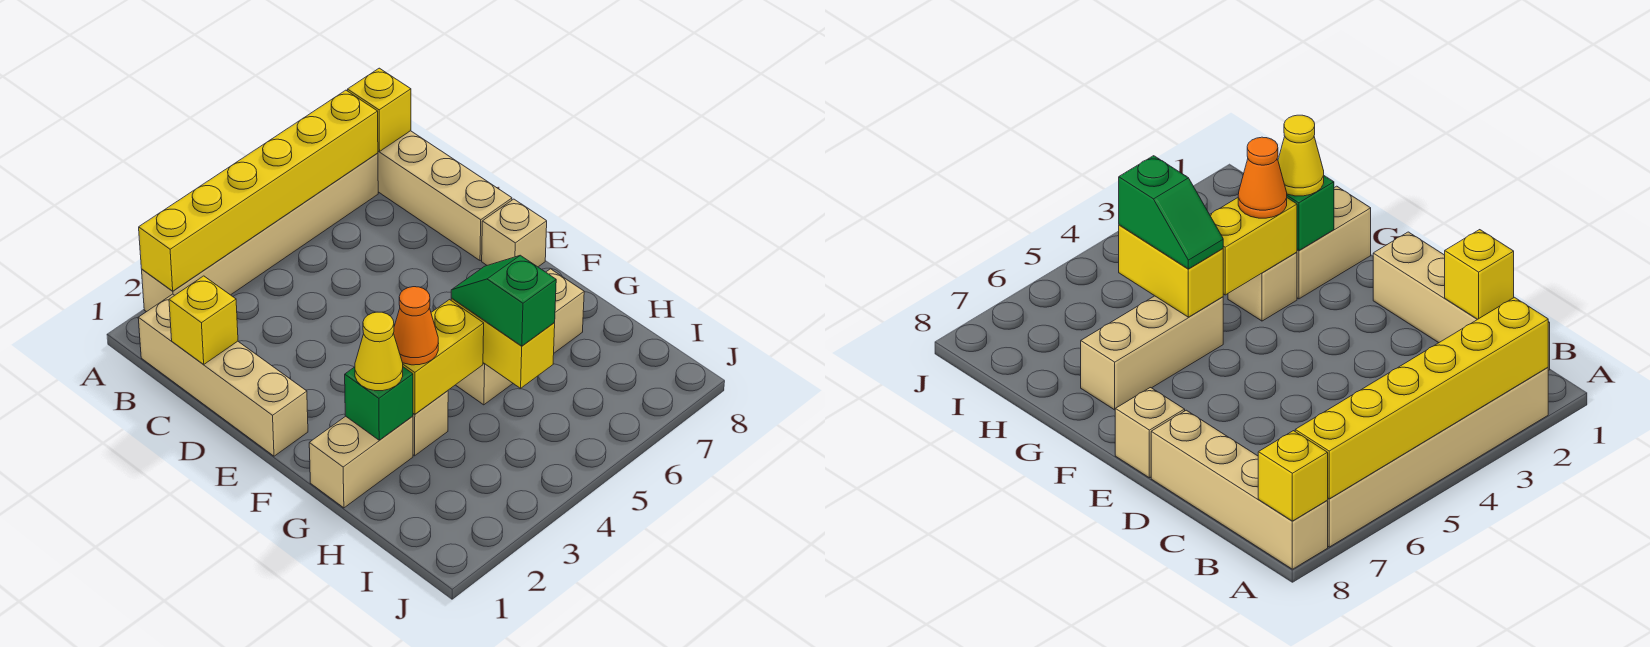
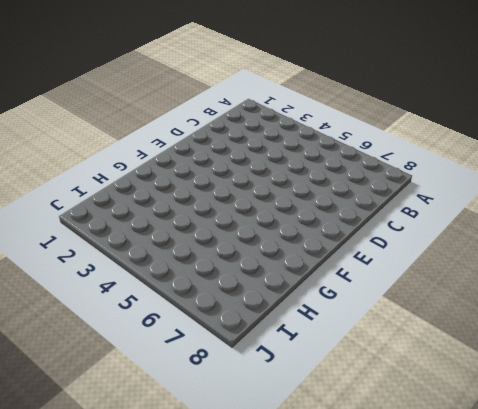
none -> tan brick A2:A7 level 1
none -> tan brick A8:D8 level 1
none -> tan brick B1:E1 level 1

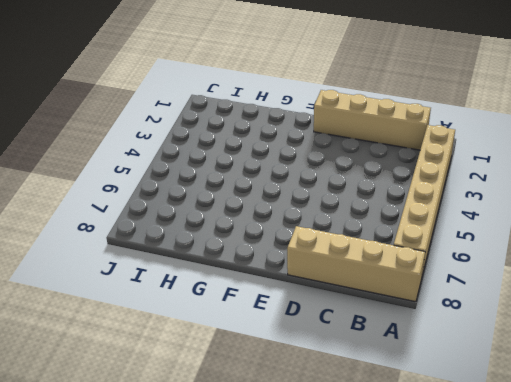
none -> tan brick E8 level 1
none -> tan brick G1:G2 level 1
none -> tan brick G3 level 1

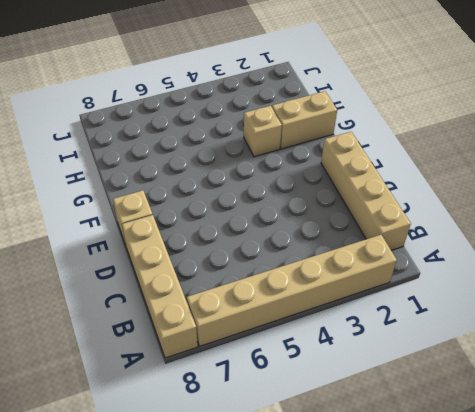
none -> tan brick G5:G7 level 1
none -> yellow brick A2:A7 level 2
none -> yellow brick A8 level 2

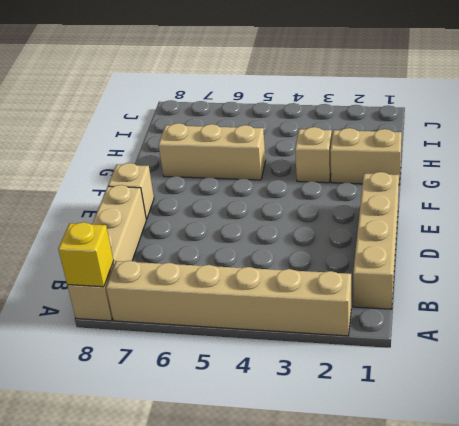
none -> yellow brick A2:A7 level 2
none -> yellow brick C1 level 2
none -> green brick G2 level 2

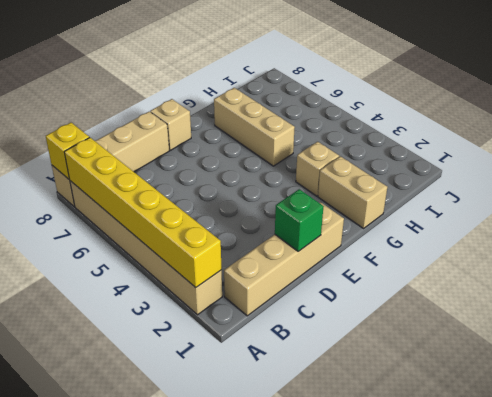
green brick D1 level 2 -> green brick G2 level 2
none -> yellow brick C1 level 2
none -> yellow brick G3:G4 level 2
none -> yellow brick G5:H5 level 2

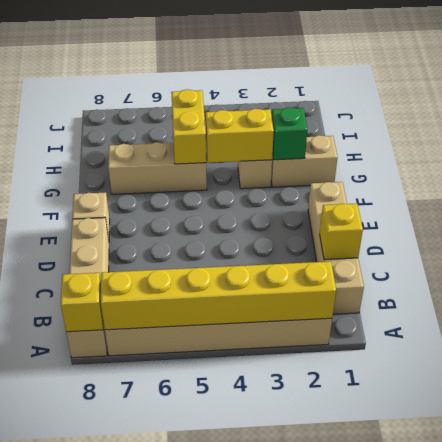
none -> yellow cone G2 level 3
none -> orange cone G3 level 3
none -> green slope G5:H5 level 3 top H

